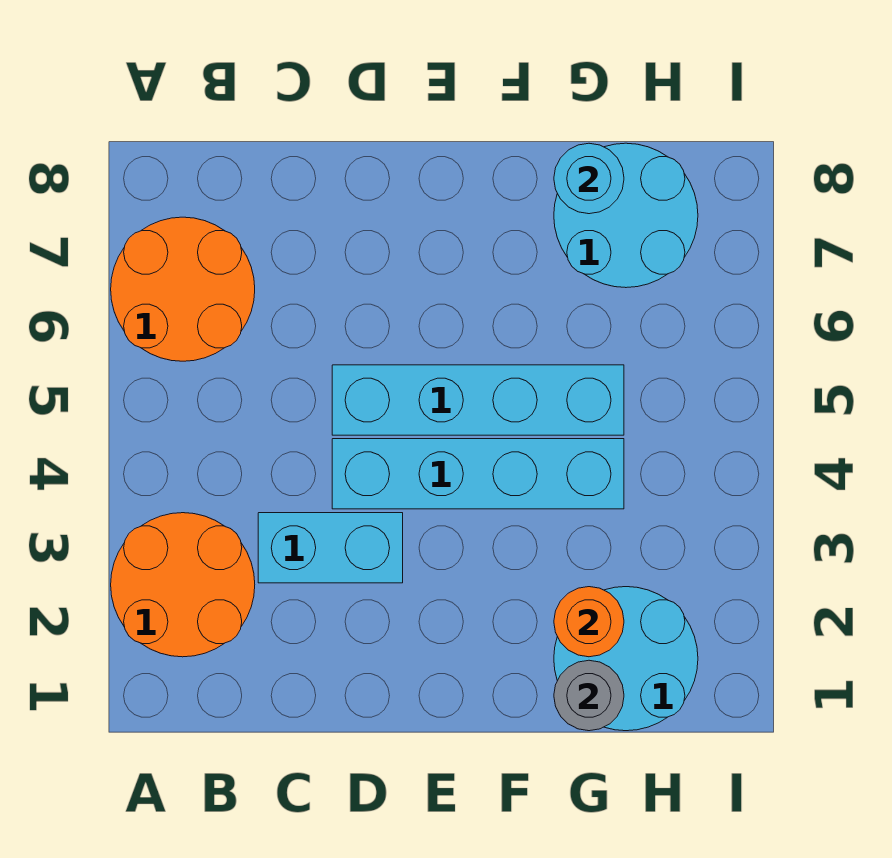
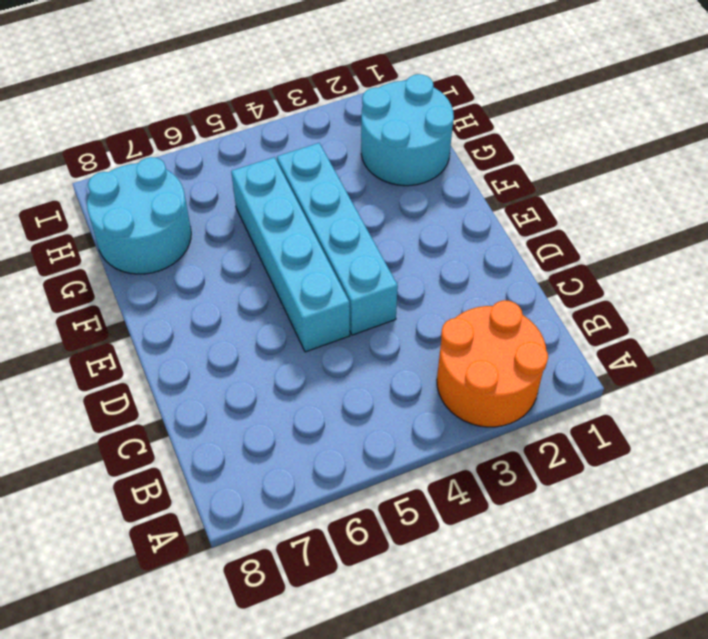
none -> orange round brick A6:B7 level 1
none -> cyan brick C3:D3 level 1

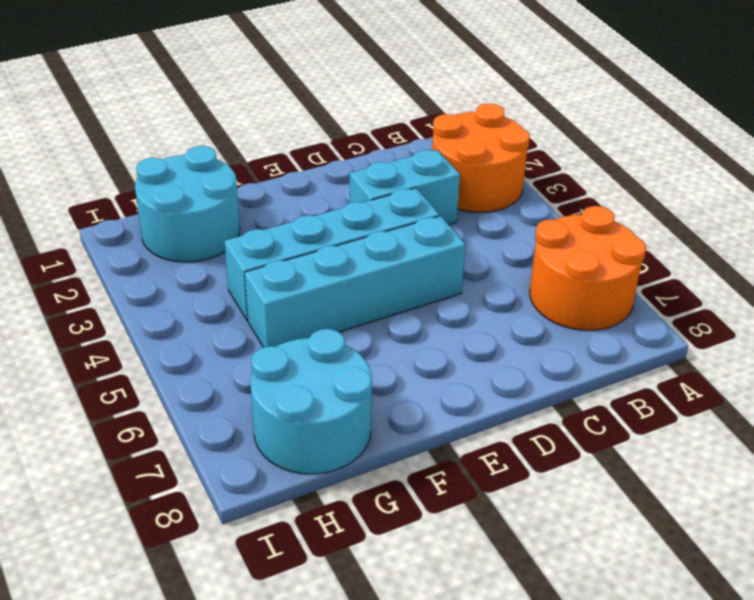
none -> grey round brick G1 level 2
none -> orange round brick G2 level 2

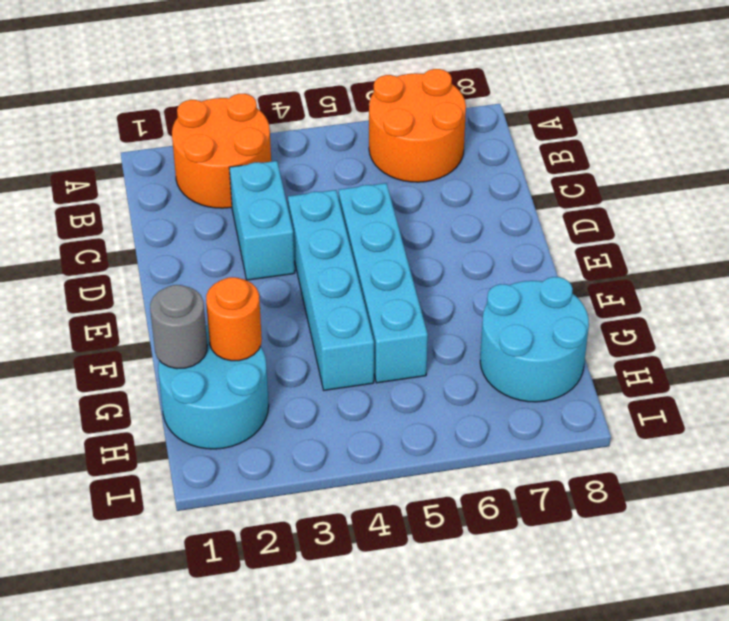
none -> cyan round brick G8 level 2

